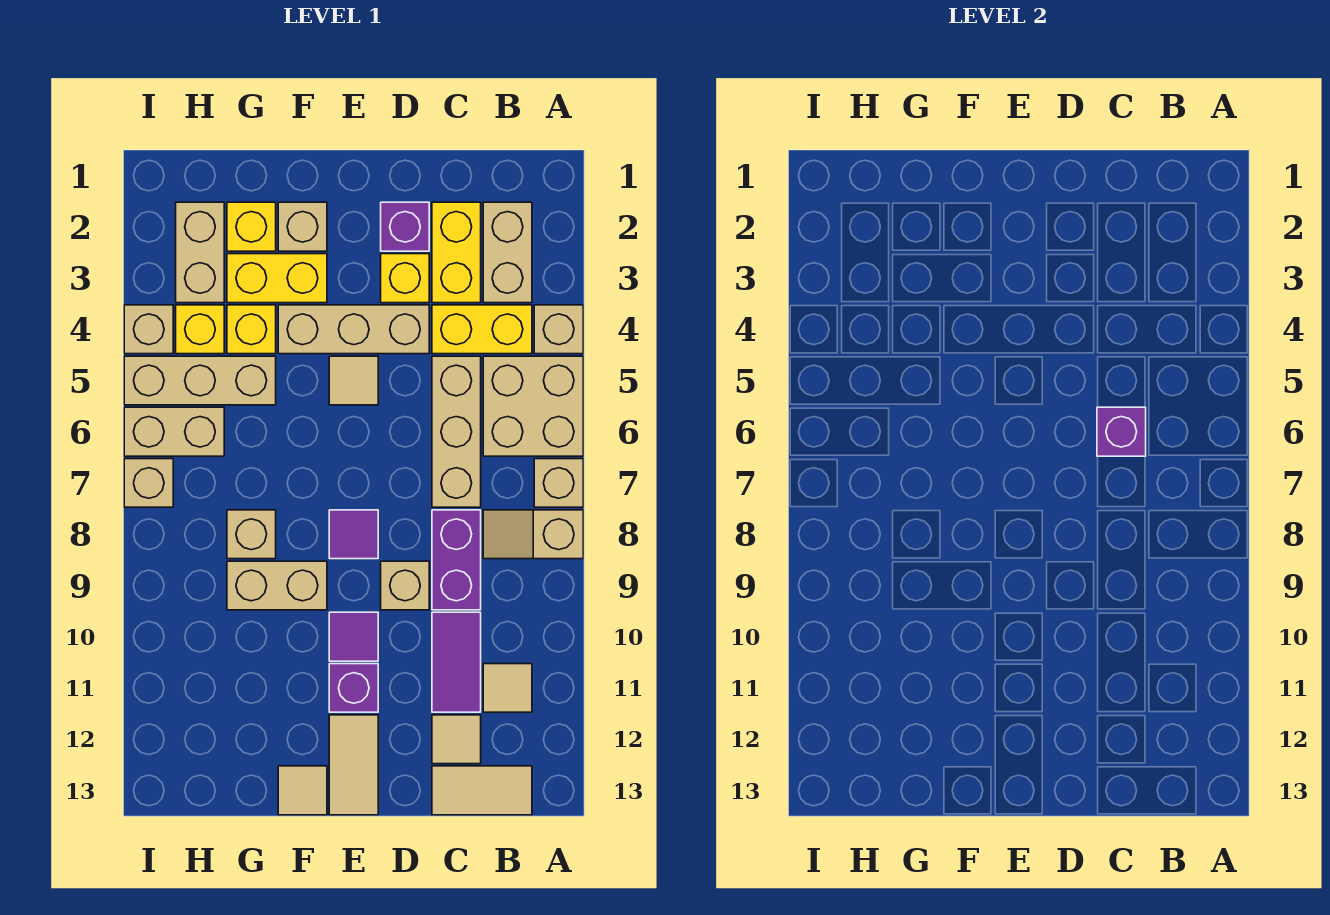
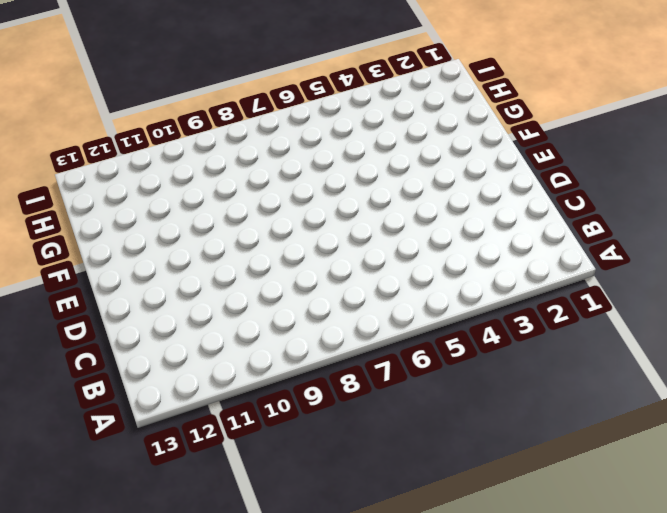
none -> tan brick A4 level 1
none -> tan brick A5:B6 level 1
none -> tan brick A7 level 1
none -> tan slope A8:B8 level 1 top A

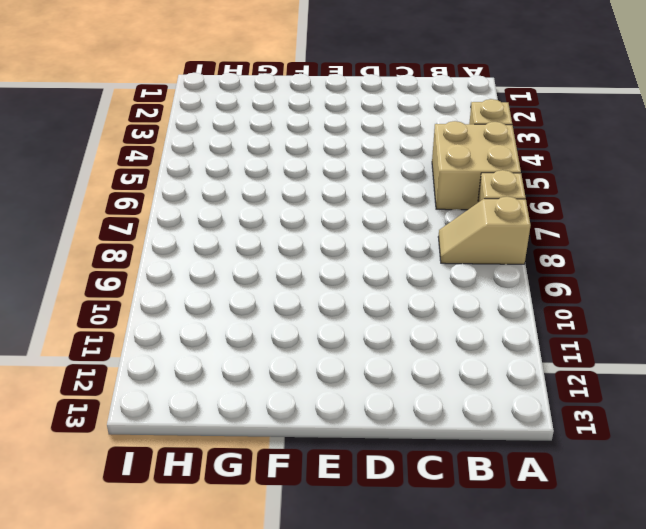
none -> tan brick B2:B3 level 1
none -> yellow brick B4:C4 level 1
none -> tan tile B11 level 1
none -> tan tile B13:C13 level 1

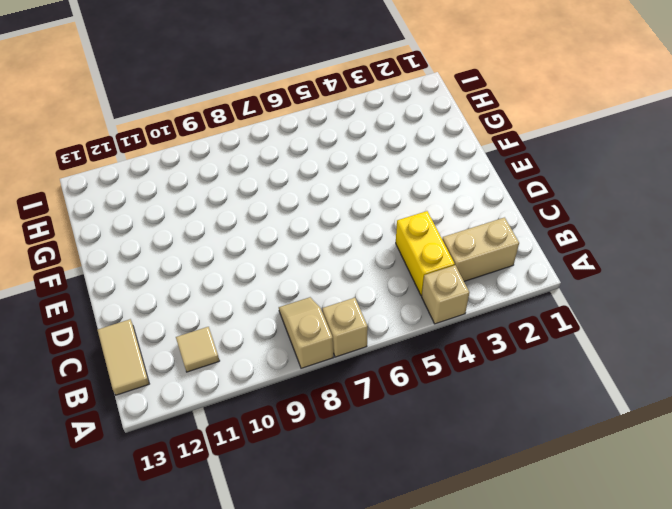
none -> tan brick A5:B6 level 1
none -> yellow brick C2:C3 level 1
none -> tan brick C5:C7 level 1
none -> purple brick C8:C9 level 1

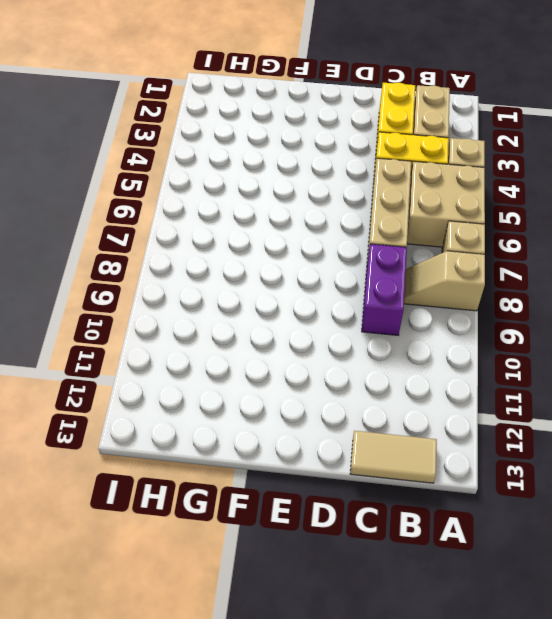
none -> tan tile B11 level 1
none -> purple tile C10:C11 level 1
none -> tan tile C12 level 1
none -> purple brick D2 level 1

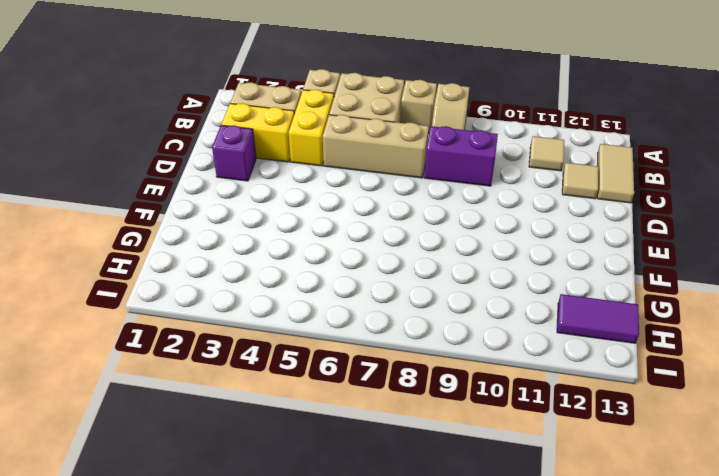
purple tile H12:H13 level 1 -> purple tile C10:C11 level 1
none -> yellow brick D3 level 1
none -> tan brick D4:F4 level 1
none -> tan brick D9 level 1
none -> tan tile E5 level 1

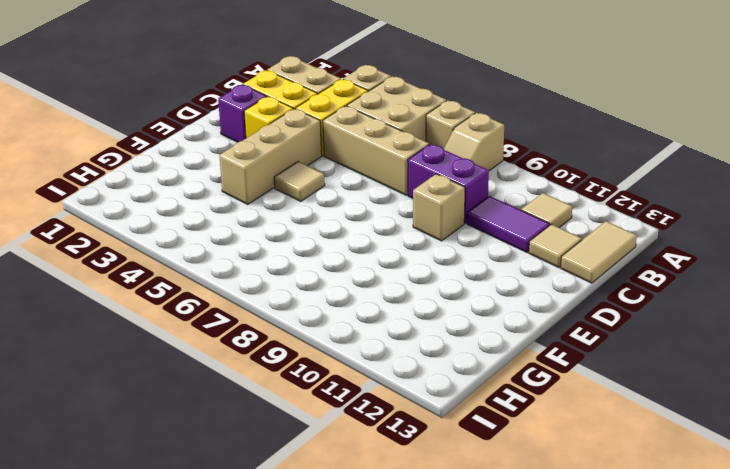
none -> purple tile E8 level 1
none -> purple tile E10 level 1
none -> purple brick E11 level 1
none -> tan tile E12:E13 level 1

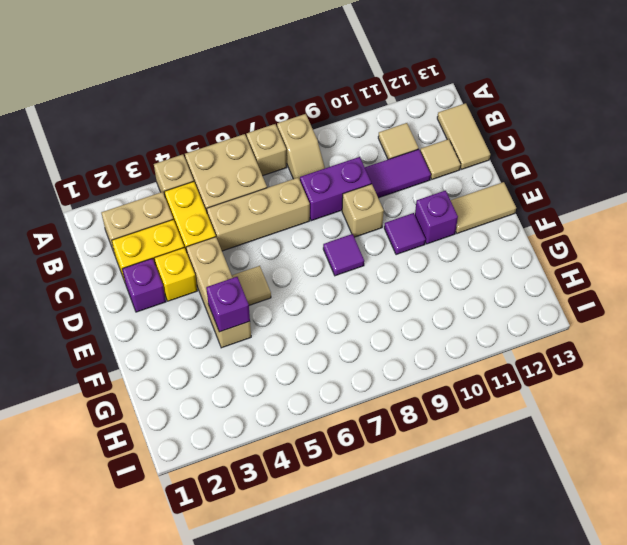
purple brick F4 level 2 -> purple brick C6 level 2
none -> tan brick F2 level 1
none -> yellow brick F3:G3 level 1
none -> tan brick F9:G9 level 1
none -> tan tile F13 level 1

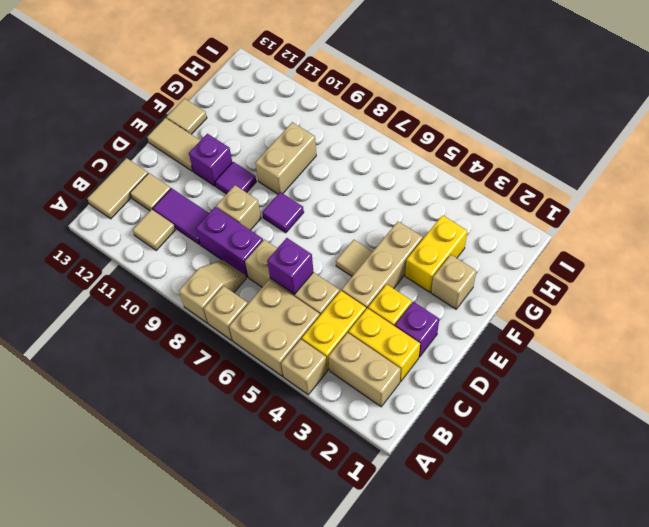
none -> yellow brick G2 level 1
none -> yellow brick G4 level 1
none -> tan brick G5:I5 level 1
none -> tan brick G8 level 1

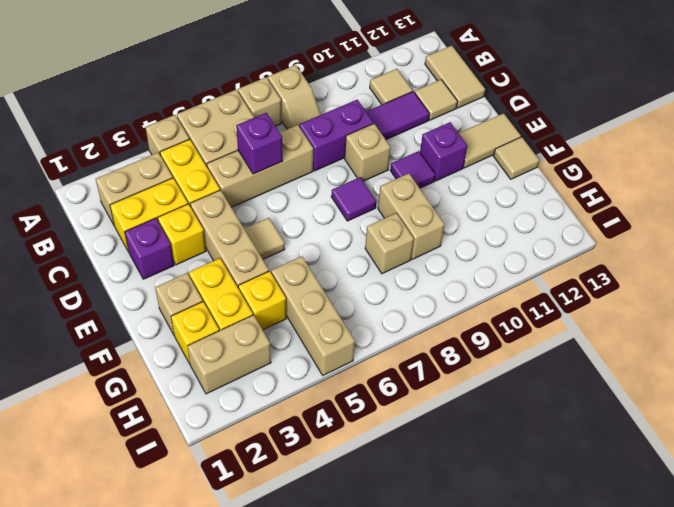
none -> yellow brick H4 level 1
none -> tan brick H6:I6 level 1
none -> tan brick I4 level 1
none -> tan brick I7 level 1

